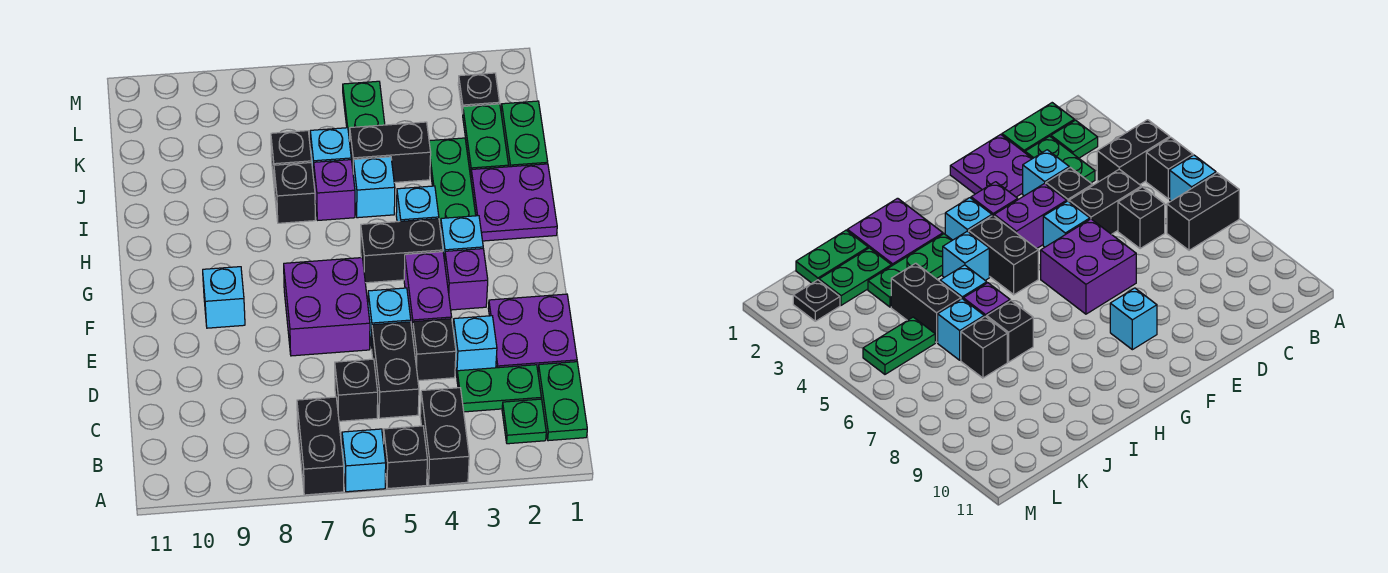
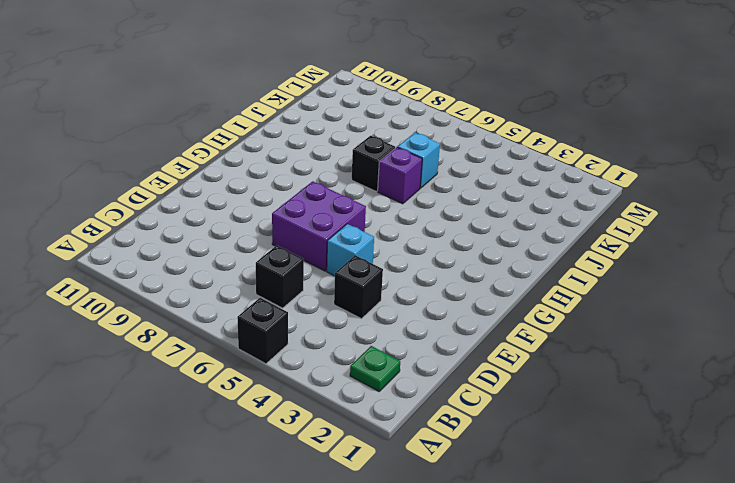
none -> black brick A4:B4 level 1
none -> cyan brick A6 level 1
none -> black brick A7:B7 level 1
none -> green plate B1:C1 level 1

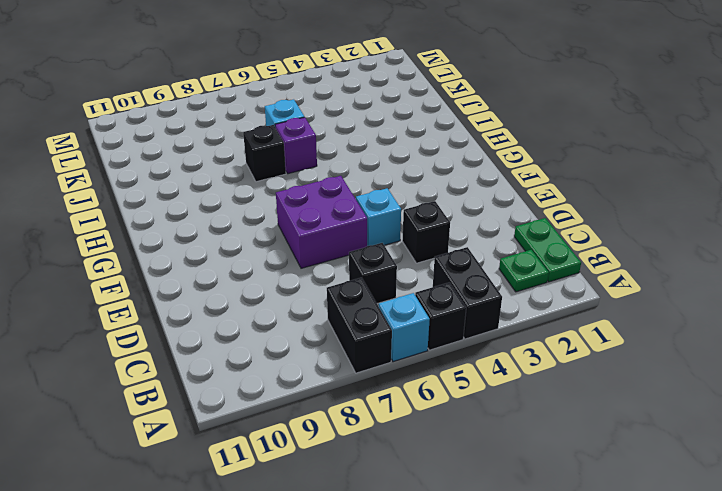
none -> green plate C2:C3 level 1
none -> black brick C5:D5 level 1
none -> purple plate D1:E2 level 1
none -> cyan brick D3 level 1

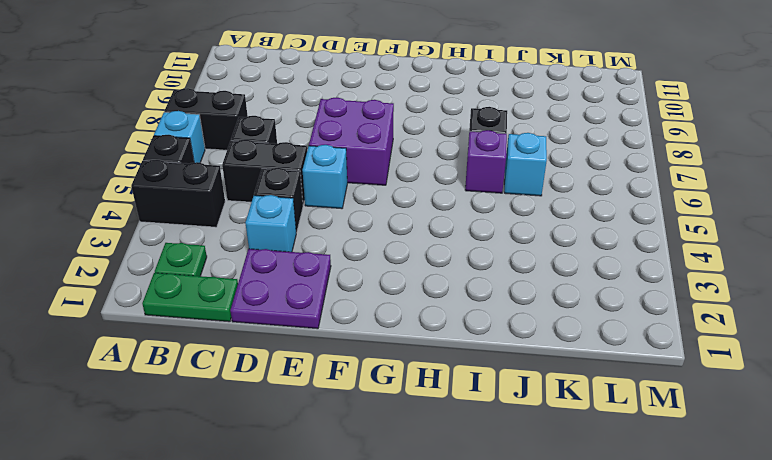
none -> green plate C2:C3 level 1
none -> purple brick E4:F4 level 1
none -> purple brick F3 level 1
none -> cyan brick F9 level 1

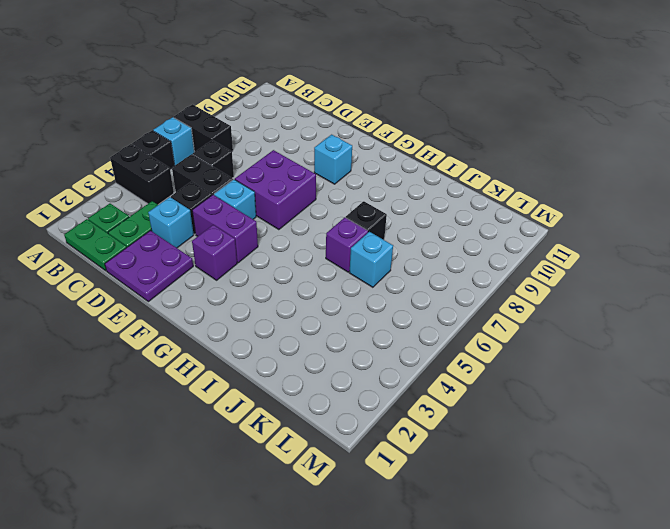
none -> cyan brick G3 level 1
none -> black brick G4:G5 level 1
none -> purple plate H1:I2 level 1
none -> green plate H3:J3 level 1

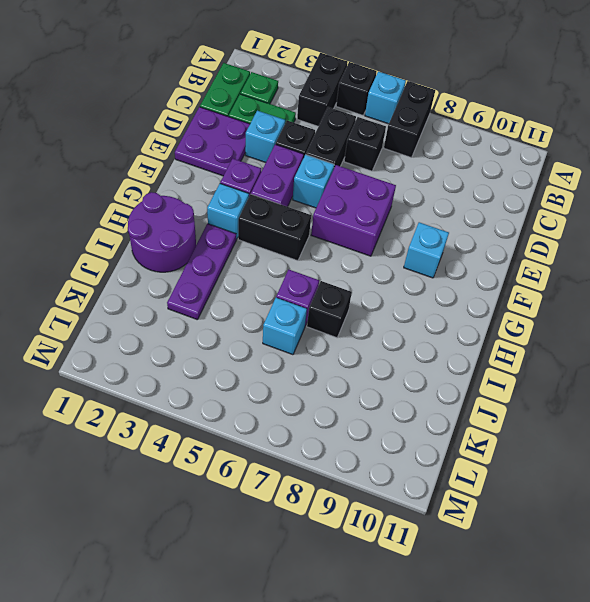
purple round brick H1:I2 level 1 -> purple plate H1:I2 level 1
purple plate H3:J3 level 1 -> green plate H3:J3 level 1
none -> cyan brick H4 level 1
none -> cyan brick I5 level 1
none -> green plate J1:K1 level 1
none -> green plate J2:K2 level 1

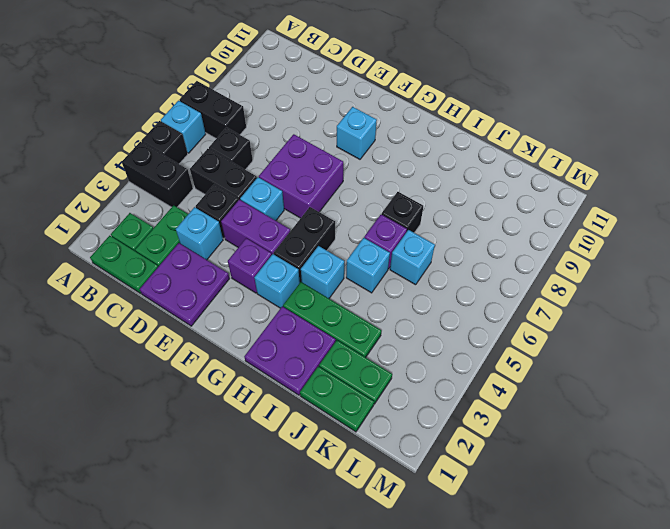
none -> black brick J4:J5 level 1
none -> black brick J7 level 1
none -> green plate K5:L5 level 1
none -> black plate L2 level 1

